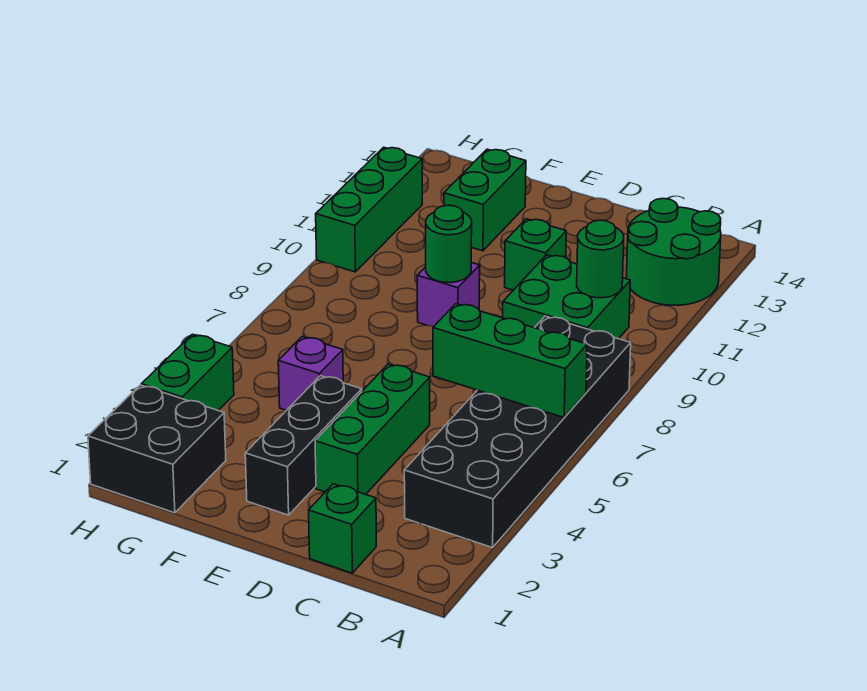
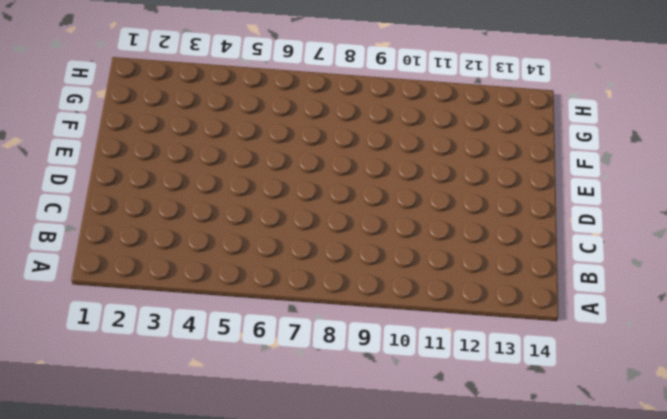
none -> black brick A3:B8 level 1
none -> green round brick A12:B13 level 1
none -> green brick B9:C10 level 1

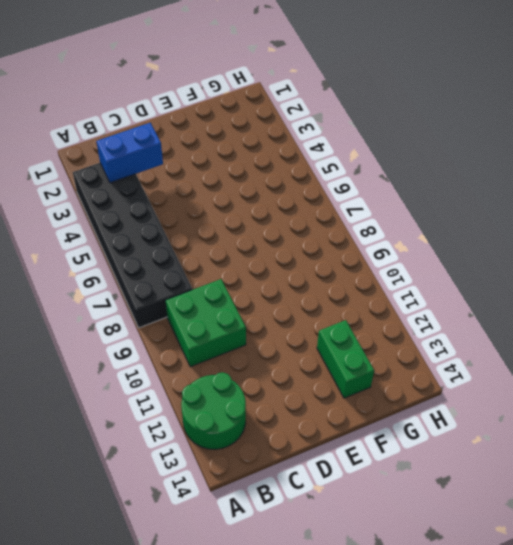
blue brick B3:C3 level 2 -> none
none -> green brick C1 level 1
none -> green brick D3:D5 level 1
none -> green brick D11 level 1

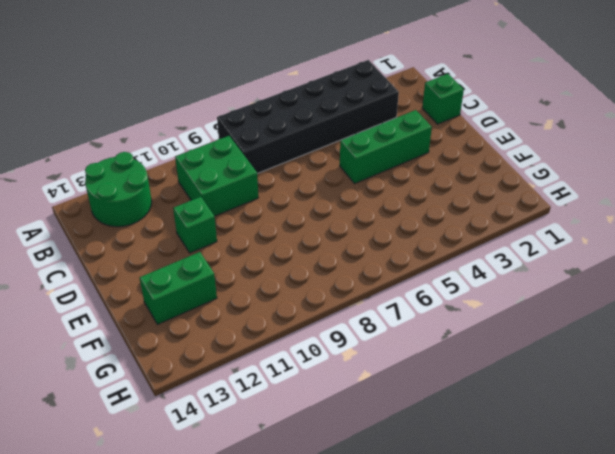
none -> black brick E2:E4 level 1
none -> purple brick E9 level 1
none -> purple brick F5 level 1

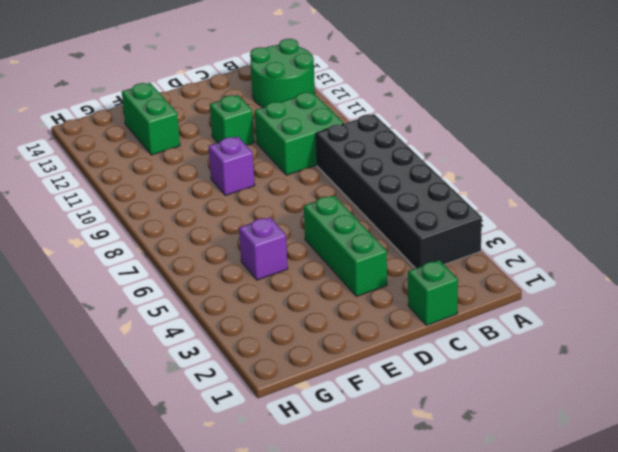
none -> black brick E2:E4 level 1
none -> black brick G1:H2 level 1
none -> green brick H3:H4 level 1

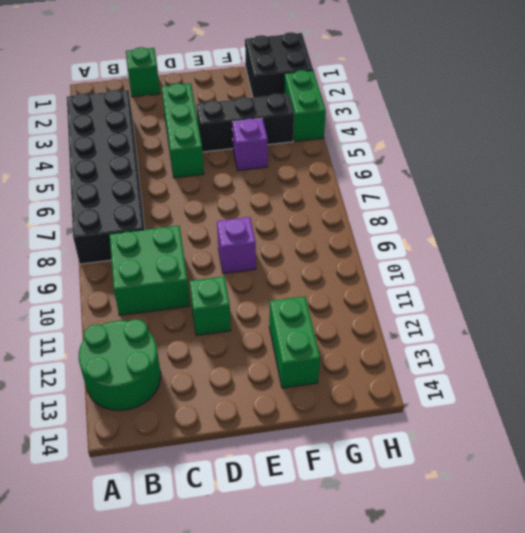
black brick E4:G4 level 1 -> black brick E2:E4 level 1
none -> green brick H10:H12 level 1
none -> green brick A6:C6 level 2
none -> green round brick B10 level 2

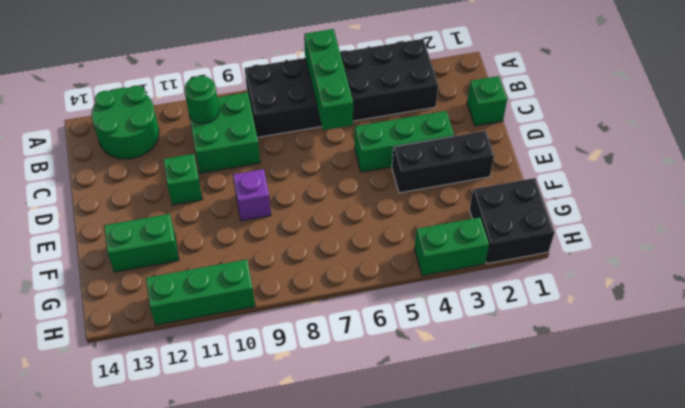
none -> purple brick F5 level 1
none -> green round brick E9 level 2

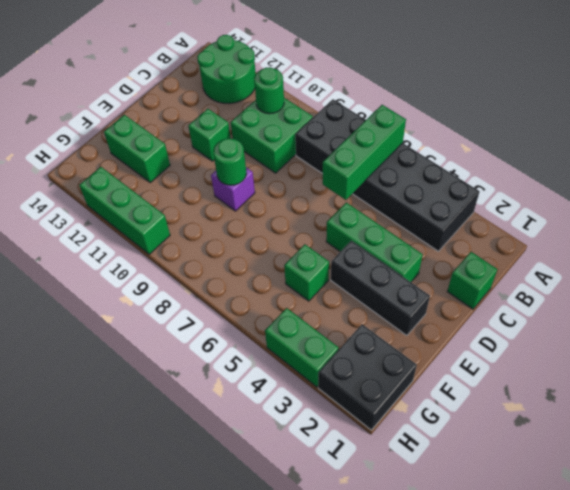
green brick F5 level 1 -> purple brick F5 level 1

